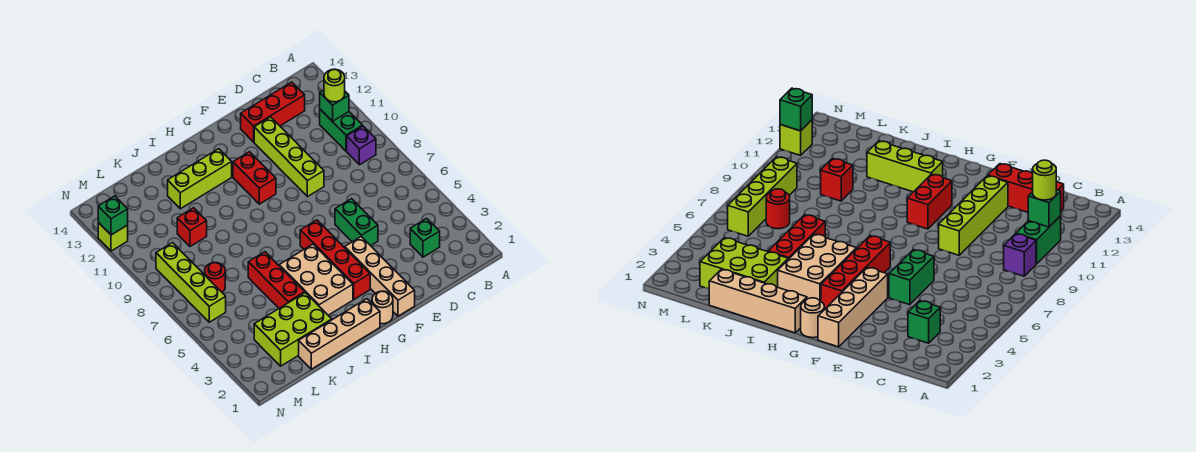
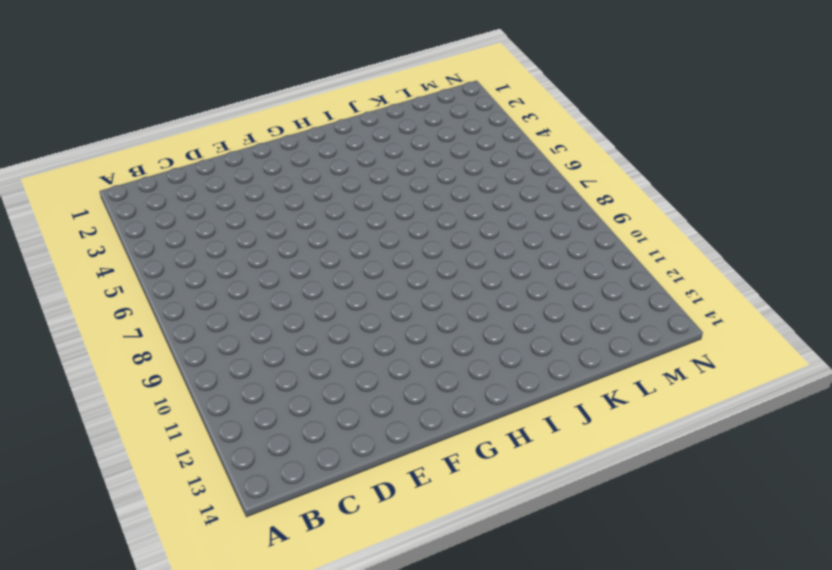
none -> purple brick B9 level 1
none -> green brick B10:B11 level 1
none -> green brick C3 level 1

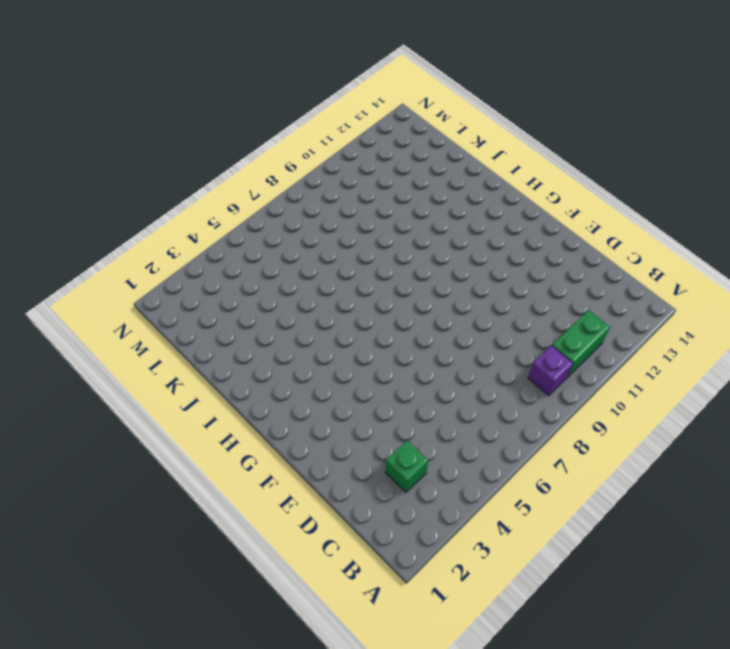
none -> red brick C13:E13 level 1
none -> green brick E5:E6 level 1
none -> lime brick E9:E12 level 1

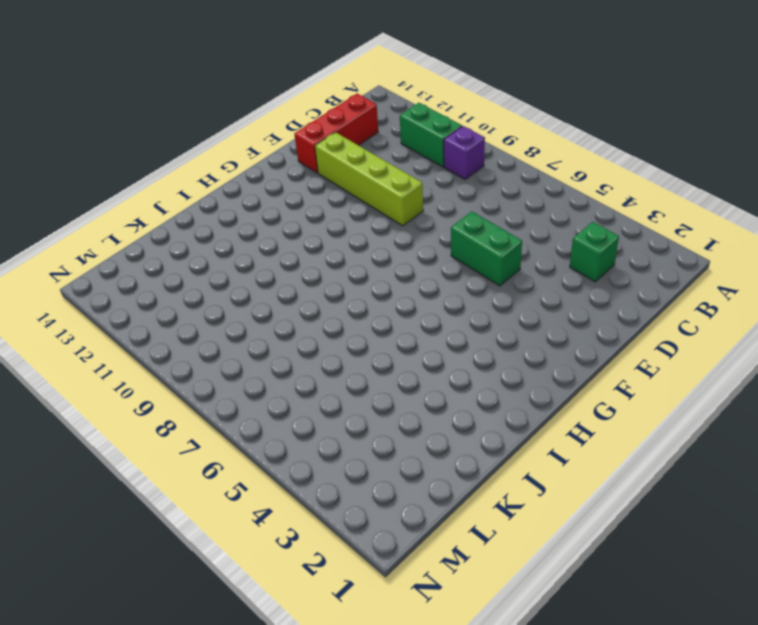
none -> tan brick F1:F4 level 1
none -> tan round brick G1 level 1
none -> red brick G3:G6 level 1

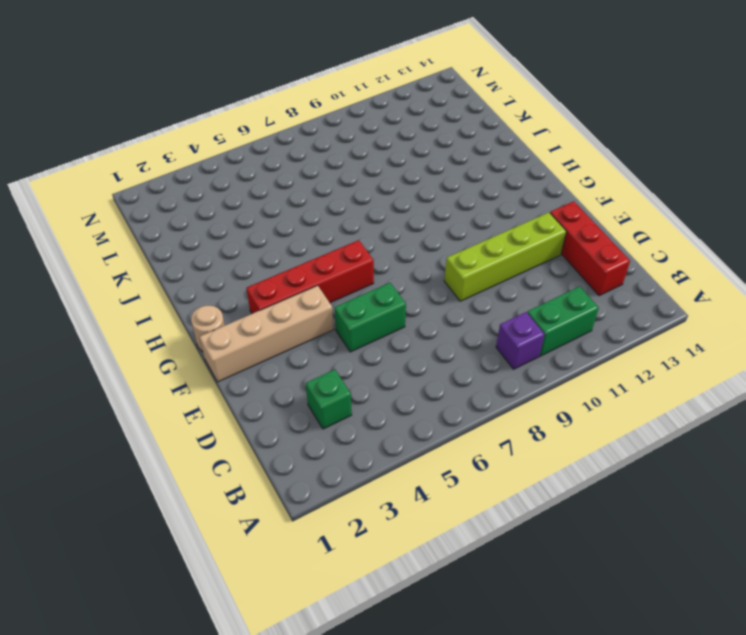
none -> red brick G10:G11 level 1
none -> tan brick H1:K1 level 1
none -> tan brick H3:I5 level 1

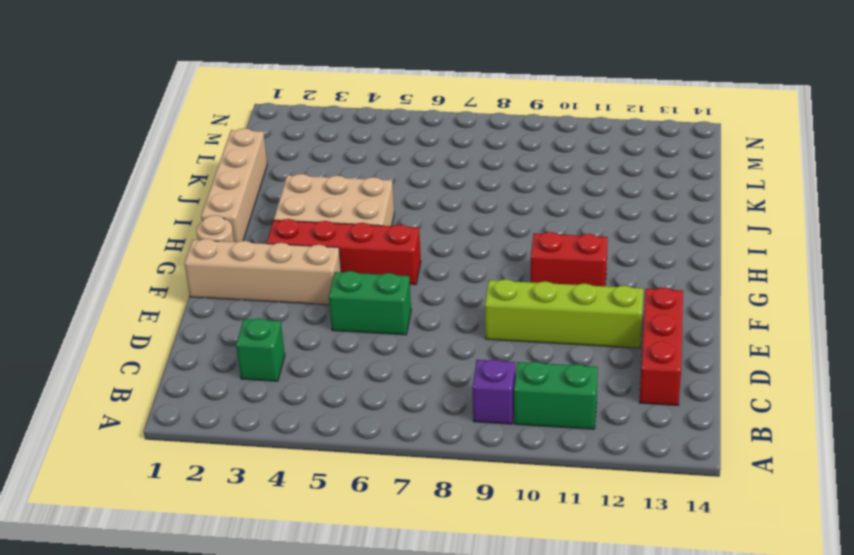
none -> lime brick H12:J12 level 1
none -> lime brick J2:L3 level 1
none -> red brick J4:J6 level 1

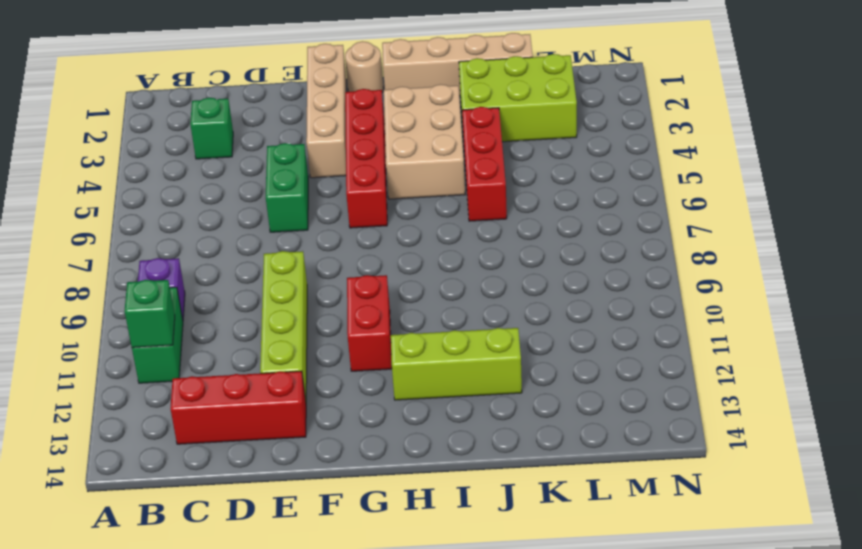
none -> red brick K10 level 1
none -> red round brick L7 level 1
none -> lime brick M6:M9 level 1

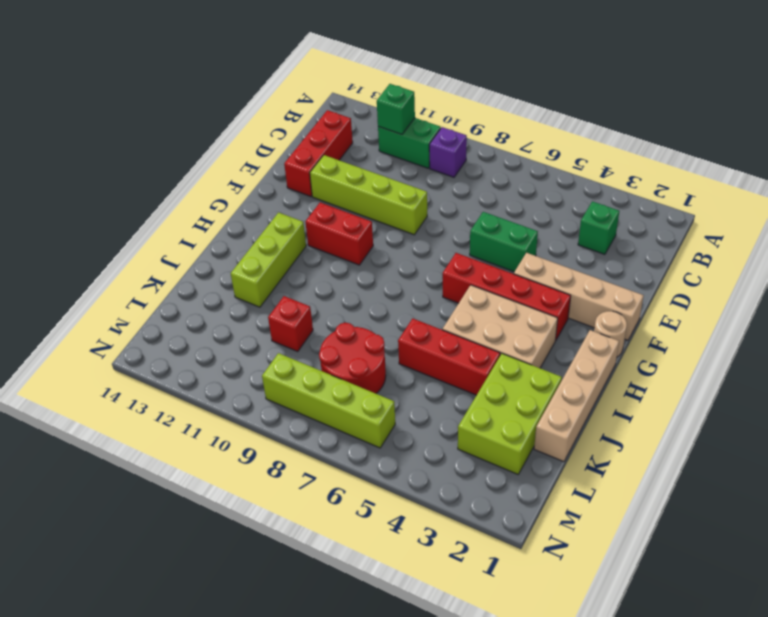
red round brick K7:L8 level 1 -> red round brick L7 level 1
none -> lime brick N12 level 1
none -> green brick N12 level 2
none -> lime round brick B11 level 3

